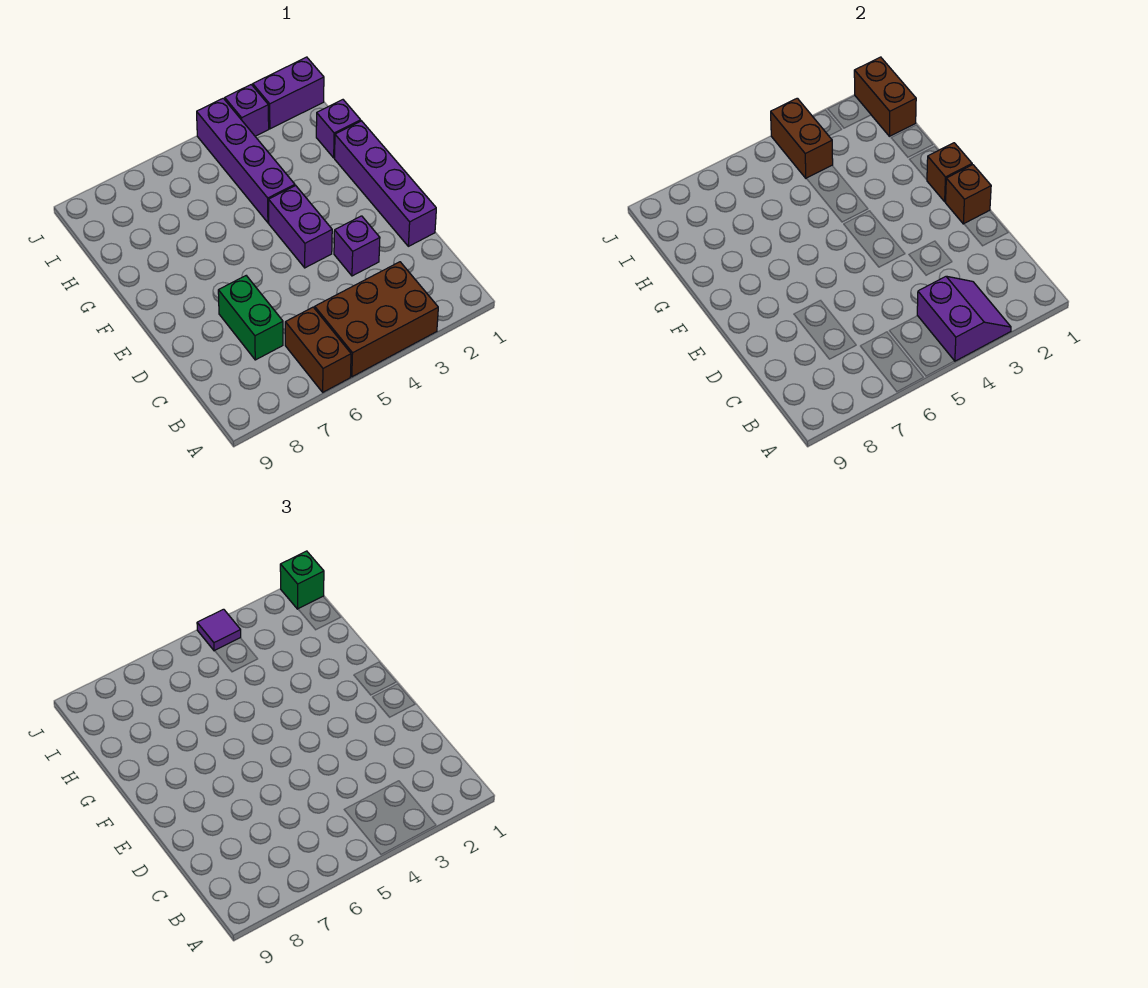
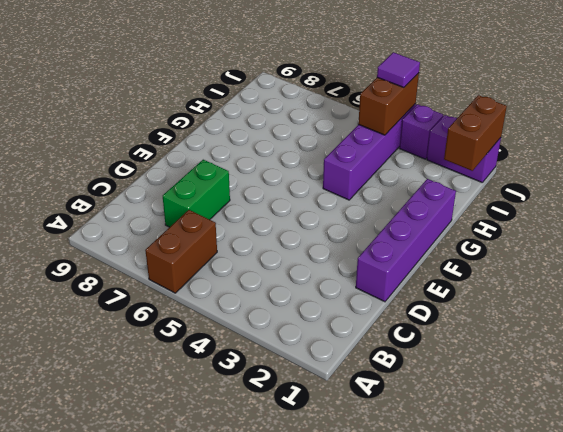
none -> brown brick A3:B5 level 1
none -> purple brick D3 level 1
none -> purple brick E4:F4 level 1

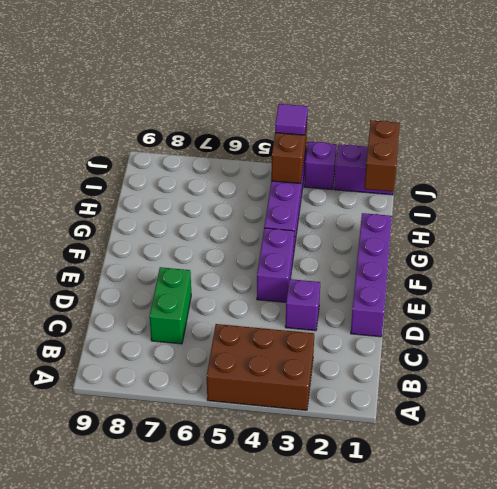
none -> brown brick A6:B6 level 1
none -> purple brick H1 level 1
none -> purple slope A3:B4 level 2 top 4

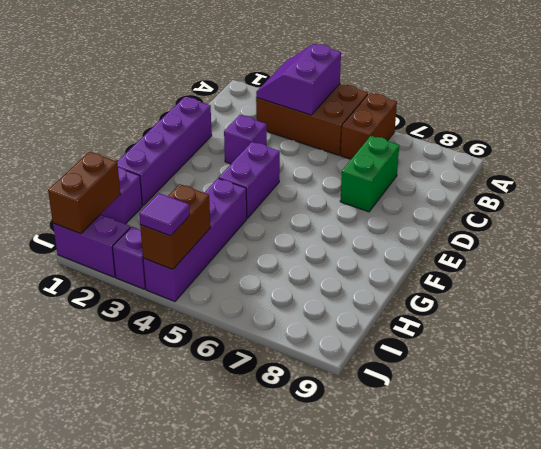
none -> brown brick E1 level 2
none -> brown brick F1 level 2
none -> green brick J1 level 3

